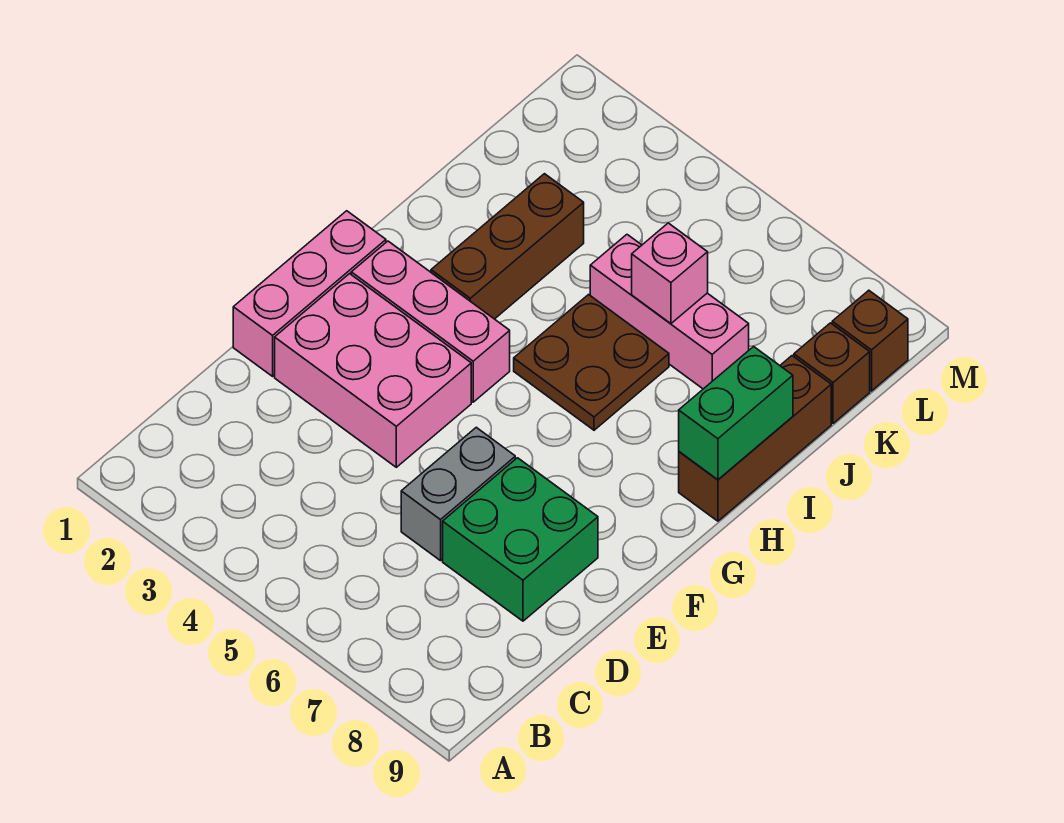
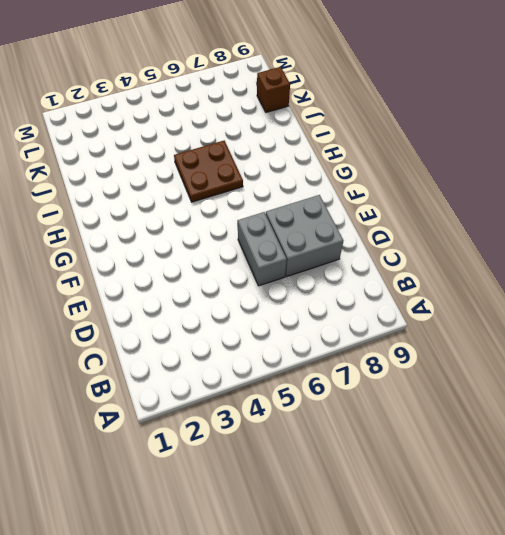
grey brick D7:E8 level 1 -> green brick D7:E8 level 1
none -> pink brick E1:G1 level 1
none -> pink brick E2:F4 level 1
none -> pink brick G2:G4 level 1

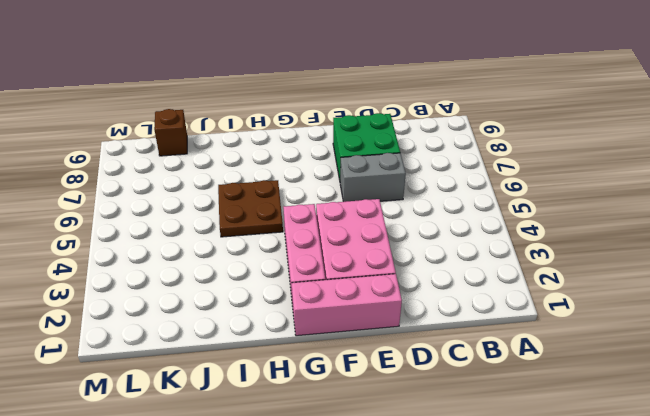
none -> brown brick H3:J3 level 1
none -> brown brick H9:J9 level 1
none -> pink brick J5:J7 level 1

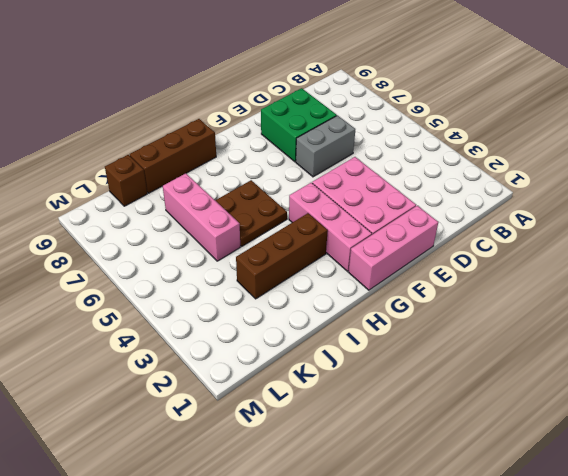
none -> brown brick L9 level 1
none -> green brick H9:I9 level 2
none -> pink brick J6 level 2

